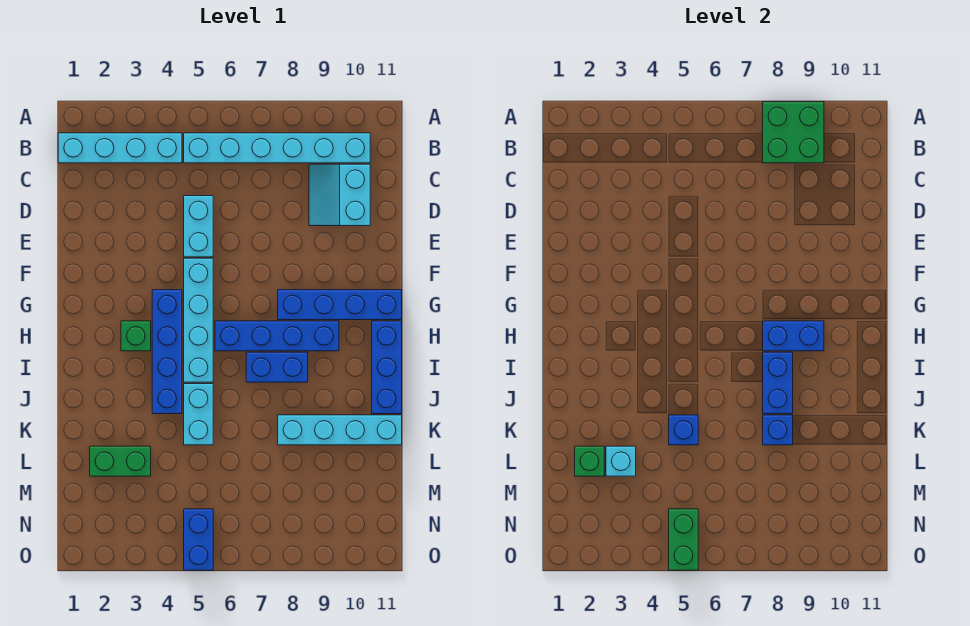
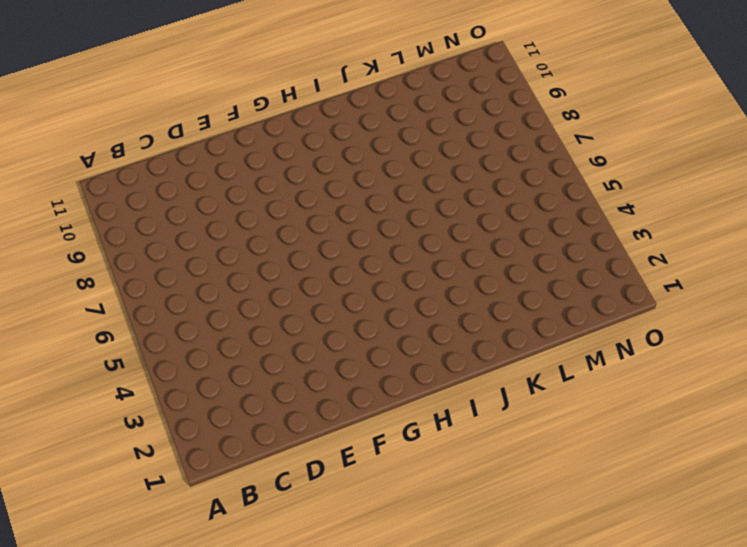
none -> cyan brick B1:B4 level 1
none -> cyan brick B5:B10 level 1
none -> cyan slope C9:D10 level 1 top 10

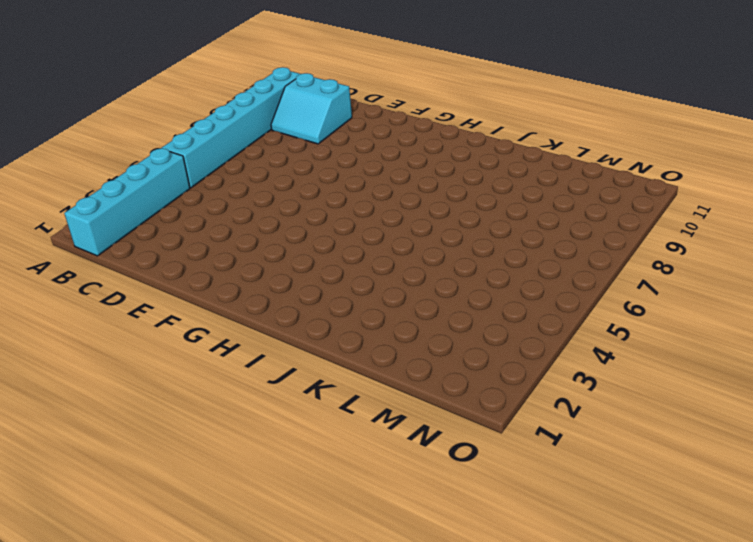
none -> cyan brick D5:E5 level 1
none -> cyan brick F5:I5 level 1
none -> blue brick G4:J4 level 1

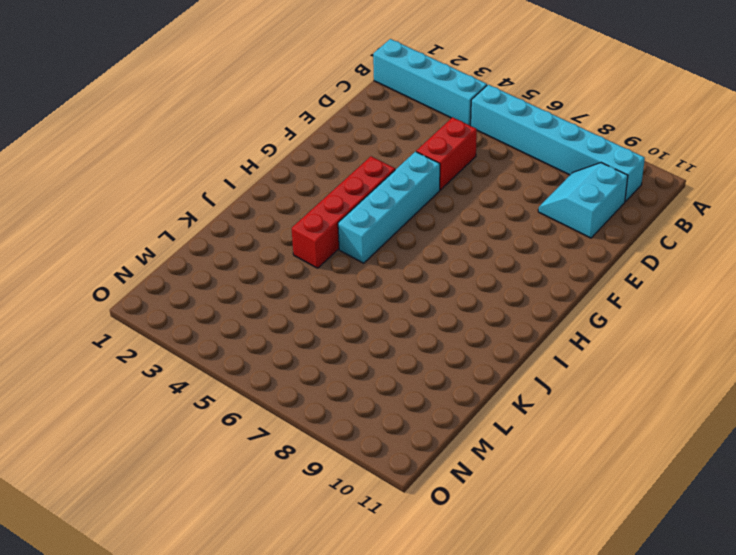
red brick D5:E5 level 1 -> cyan brick D5:E5 level 1
red brick G4:J4 level 1 -> blue brick G4:J4 level 1
none -> blue brick G8:G11 level 1
none -> green brick H3 level 1
none -> blue brick H6:H9 level 1

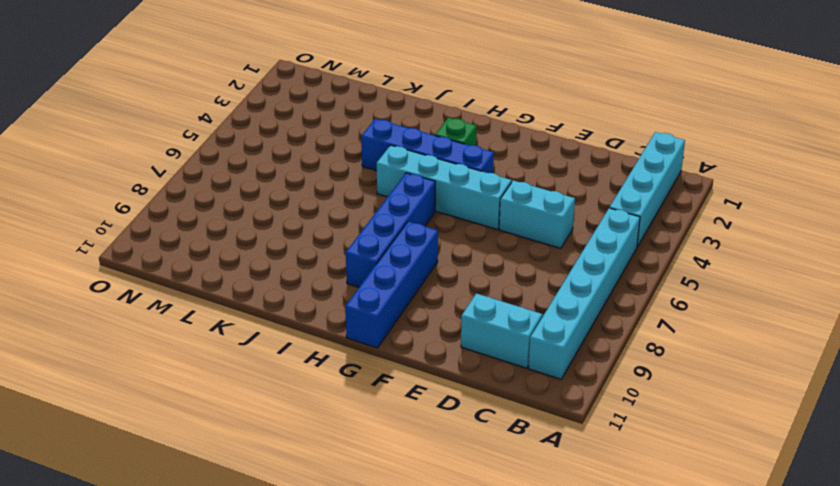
none -> blue brick H11:J11 level 1
none -> blue brick I7:I8 level 1
none -> cyan brick J5:K5 level 1

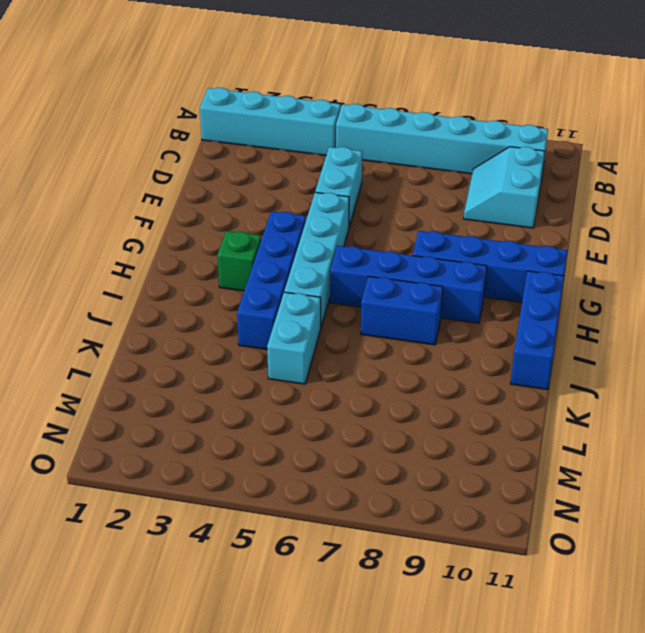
none -> cyan brick K8:K11 level 1
none -> green brick L2:L3 level 1
none -> blue brick N5:O5 level 1

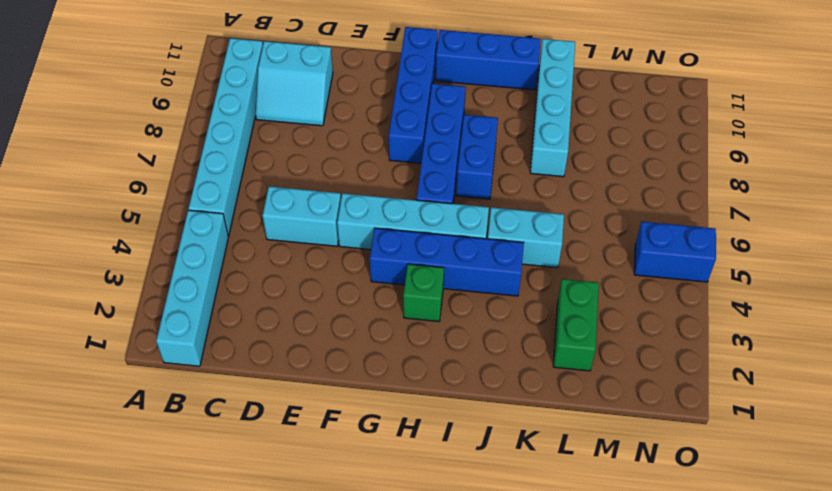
none -> green brick A8:B9 level 2
none -> blue brick H8:H9 level 2
none -> blue brick I8:J8 level 2

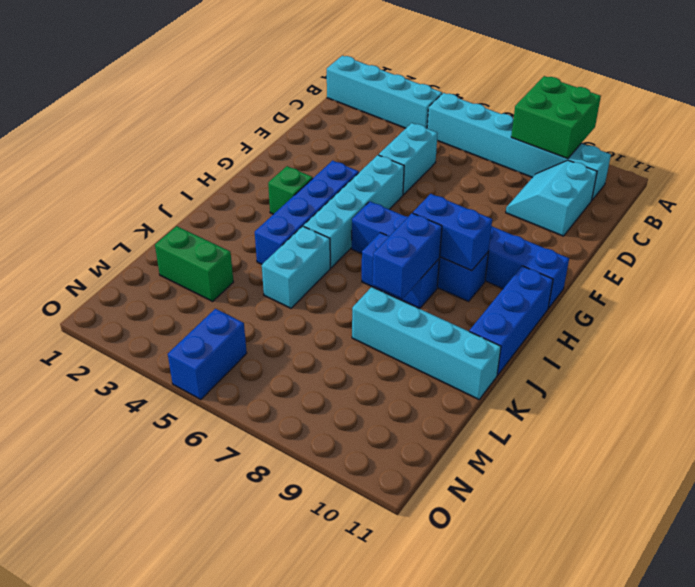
none -> blue brick K5 level 2
none -> blue brick K8 level 2
none -> green brick L2 level 2

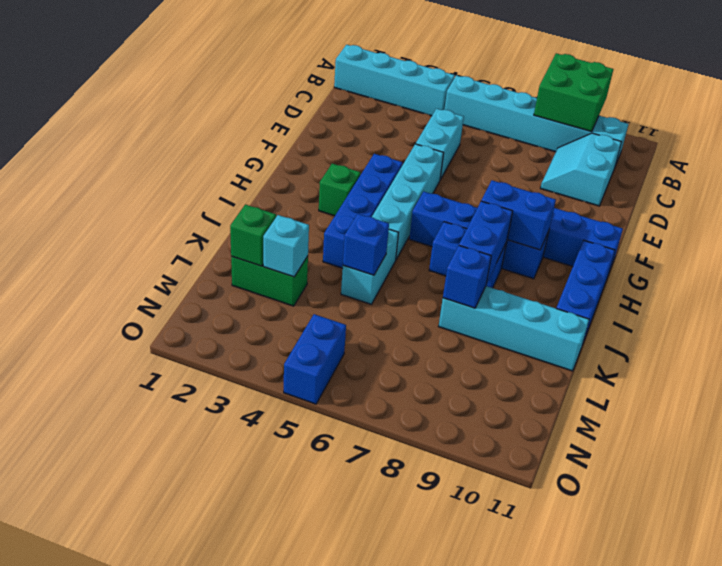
none -> green brick N5:O5 level 2

